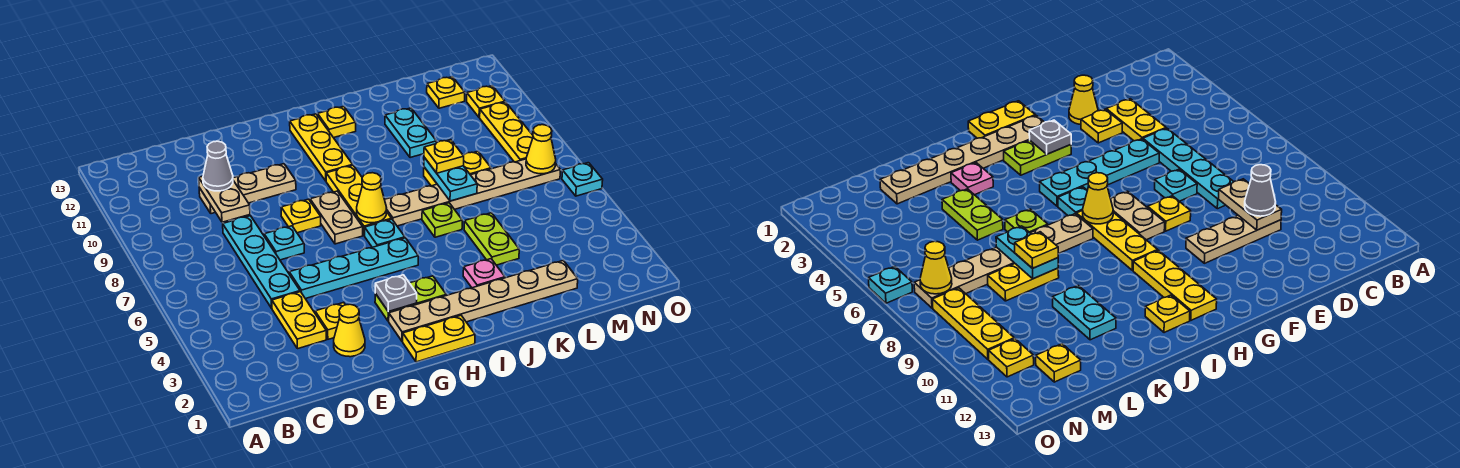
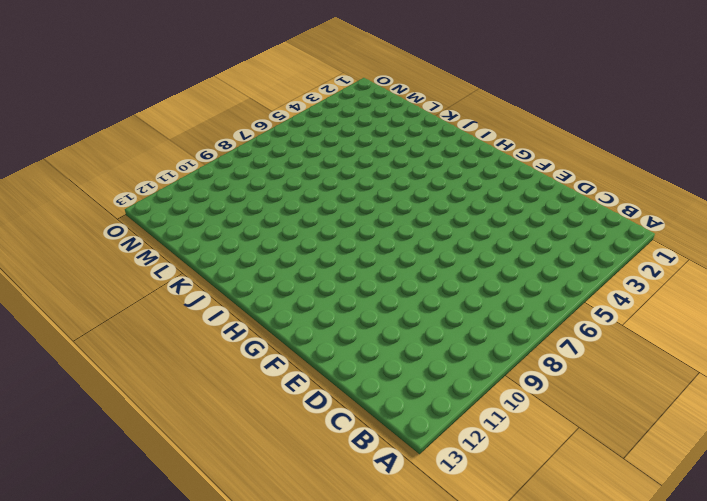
none -> yellow plate D3:D4 level 1
none -> cyan plate D5:D8 level 1
none -> tan plate D10:F10 level 1
none -> yellow cone E2 level 1

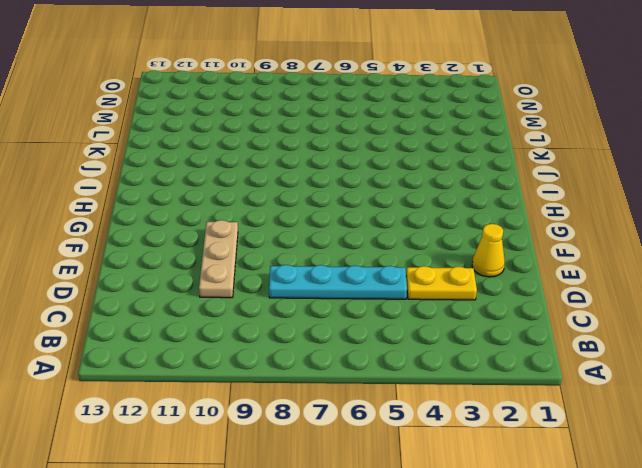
none -> yellow plate E3 level 1
none -> cyan plate E5:H5 level 1
none -> cyan plate E7 level 1
none -> yellow plate F8 level 1

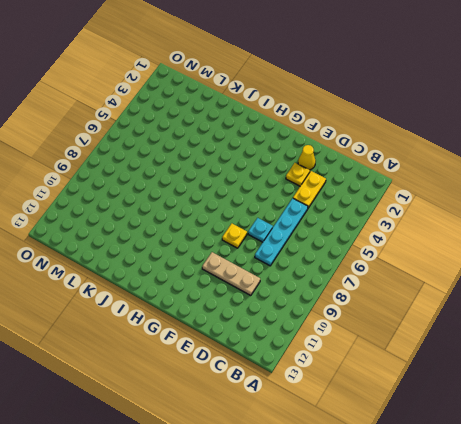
none -> cyan plate E5:H5 level 1
none -> yellow plate G1:H1 level 1
none -> tan plate G2:L2 level 1
none -> lime plate G3:H3 level 1

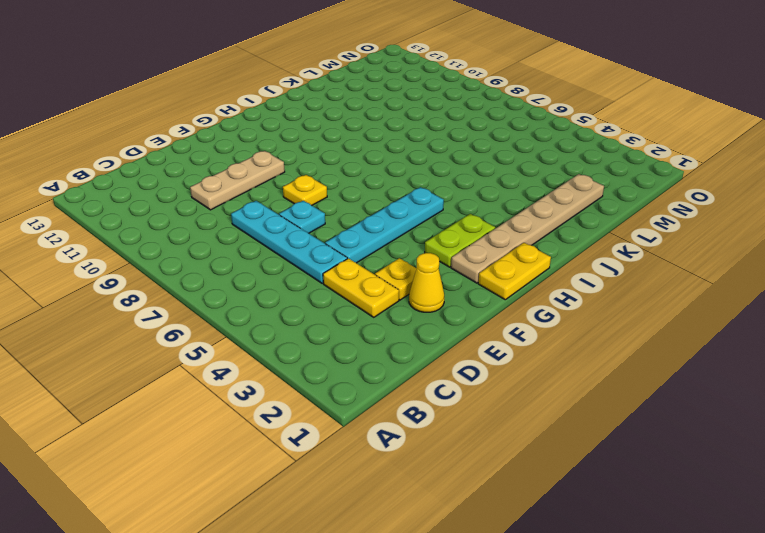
none -> tan plate G7:G8 level 1
none -> cyan plate H6 level 1
none -> yellow plate H7:H9 level 1
none -> yellow plate H10:H12 level 1

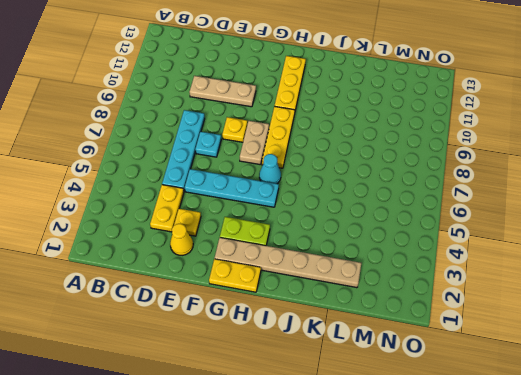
cyan cone H6 level 1 -> cyan plate H6 level 1
none -> tan plate I7:N7 level 1
none -> yellow plate I12 level 1
none -> pink plate J3 level 1
none -> lime plate J6 level 1

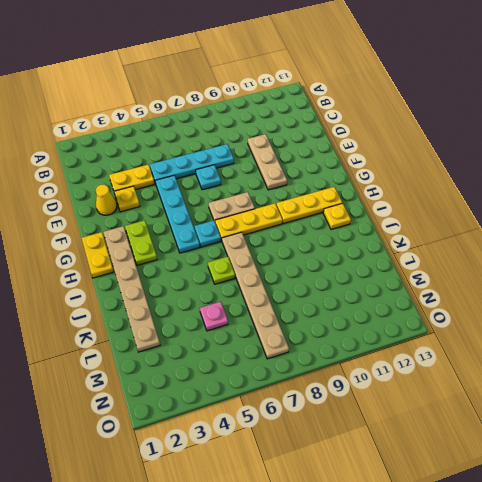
pink plate L5 level 1 -> pink plate J3 level 1
none -> yellow plate F8 level 1
none -> lime plate K4:K5 level 1
none -> yellow plate K8:L8 level 1
none -> cyan plate K10:K11 level 1

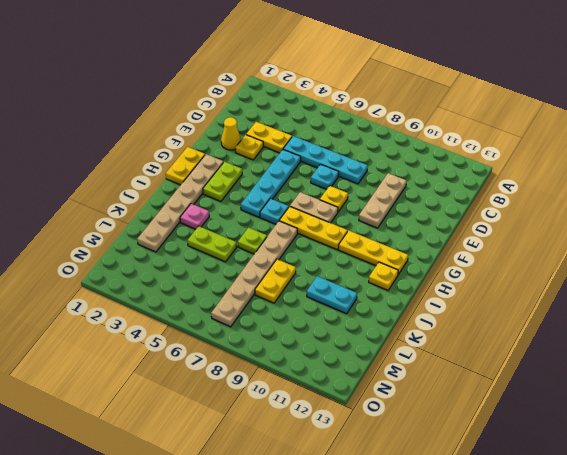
none -> yellow plate M12 level 1
none -> yellow plate N8:N10 level 1
none -> yellow plate N11 level 1
none -> cyan plate O6 level 1

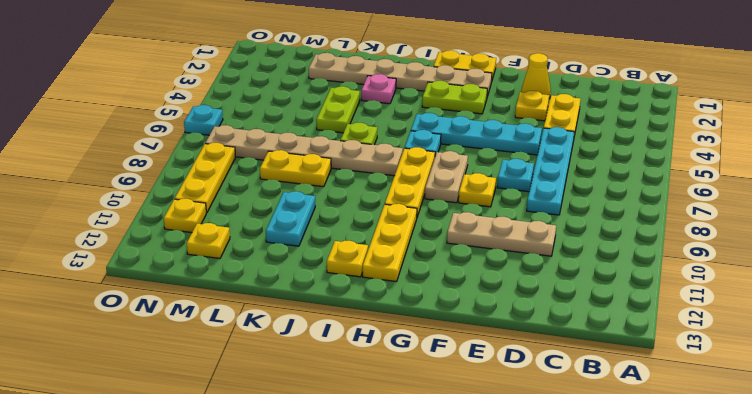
none -> tan plate D9:D10 level 2
none -> grey plate G3 level 2
none -> yellow cone H7 level 2
none -> cyan plate K7:K8 level 2

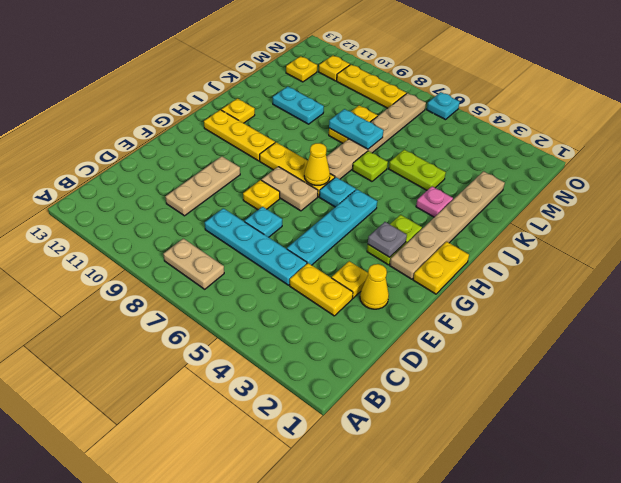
tan plate B7:B8 level 1 -> tan plate D9:D10 level 2
none -> yellow cone N7 level 2
none -> grey cone D10 level 3
none -> yellow plate K8 level 3

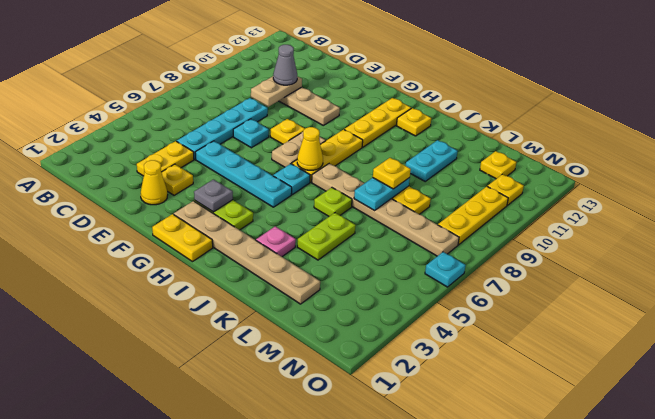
none -> yellow cone N7 level 2

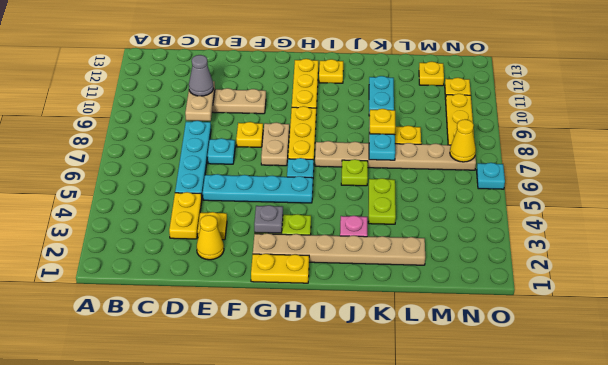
none -> yellow cone H7 level 2

